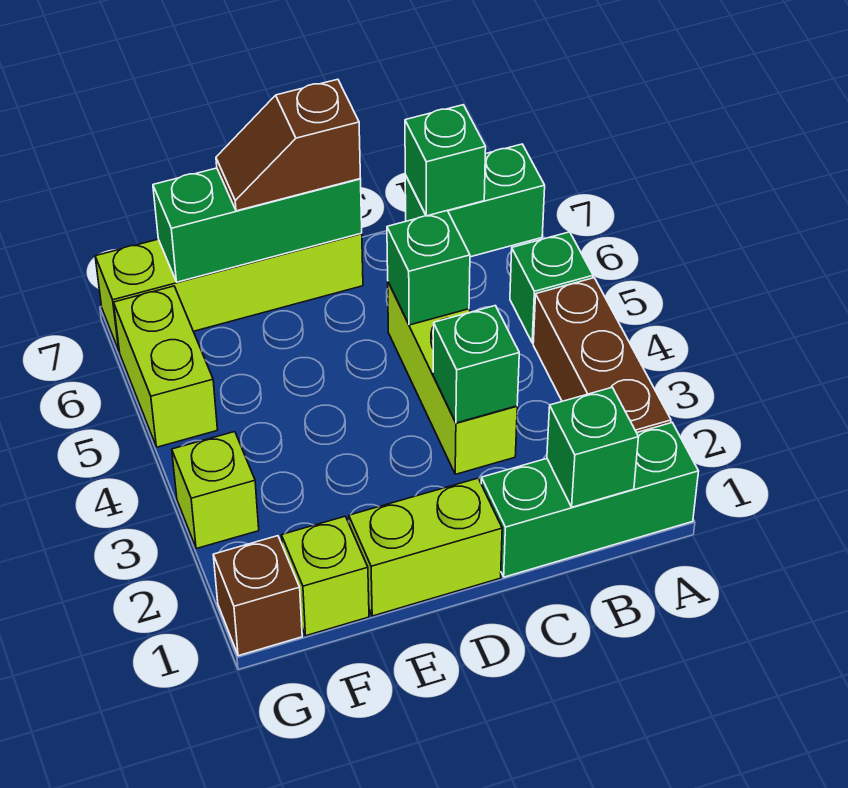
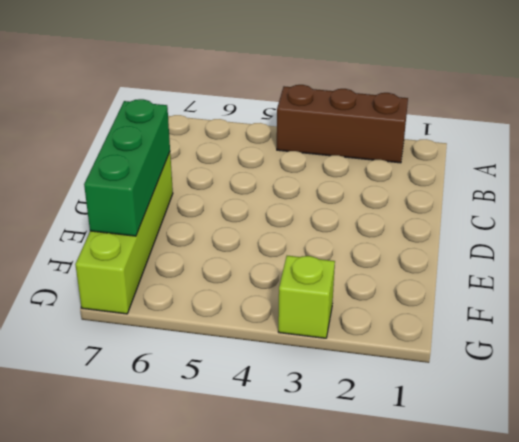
none -> green brick A1:C1 level 1
none -> green brick A5 level 1
none -> green brick A7:B7 level 1

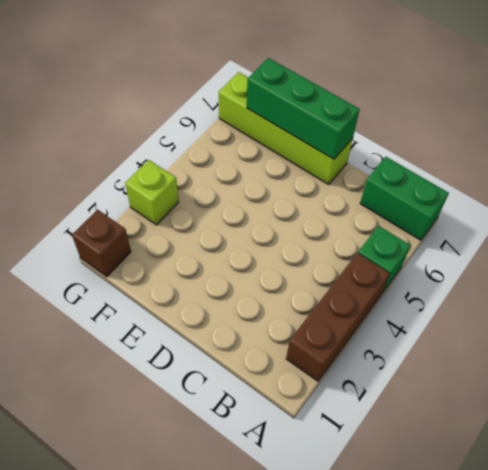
none -> green brick A1:C1 level 1
none -> lime brick C3:C5 level 1
none -> lime brick D1:E1 level 1

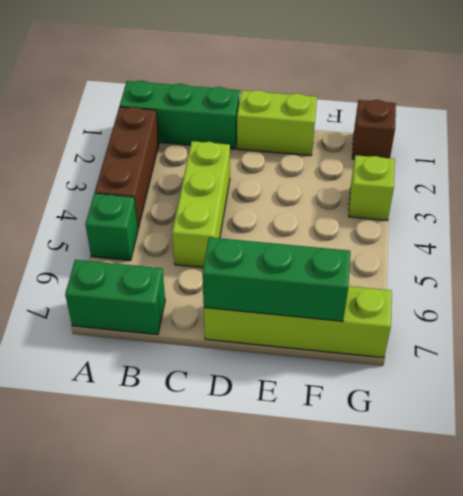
none -> lime brick F1 level 1
none -> lime brick G5:G6 level 1
none -> green brick B1 level 2

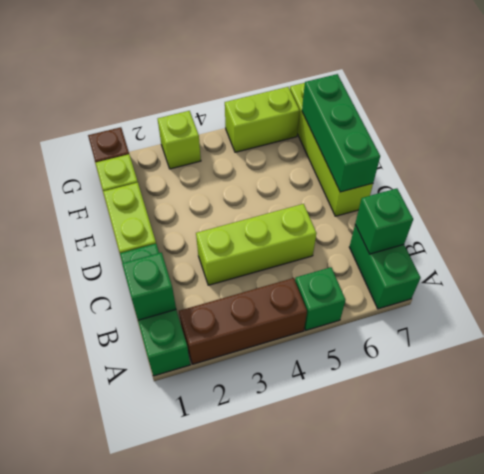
none -> green brick C3 level 2
none -> green brick C5 level 2
none -> brown slope D7:E7 level 3 top D

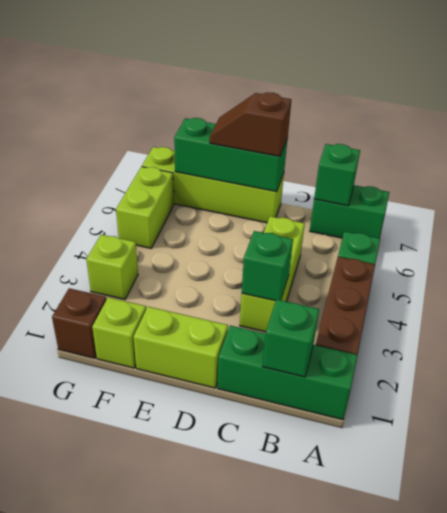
none -> green brick C5 level 2

